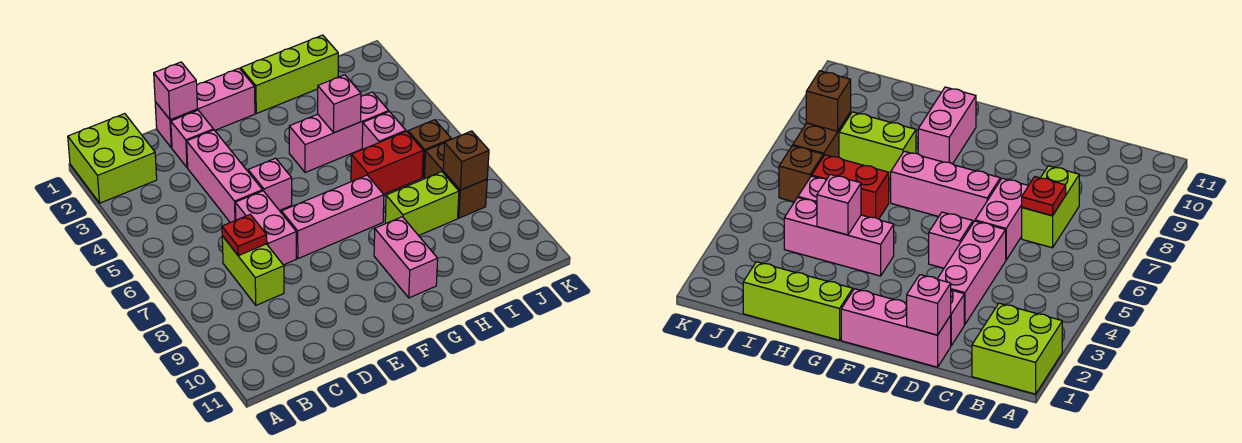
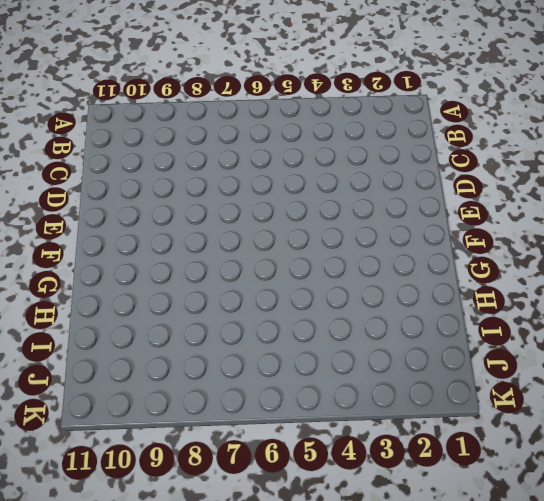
none -> lime brick A1:B2 level 1
none -> lime brick C7:C8 level 1
none -> pink brick D1:F1 level 1

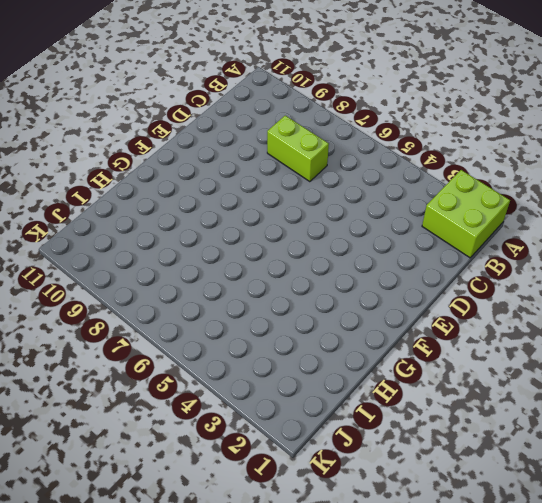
none -> pink brick D1:F1 level 1
none -> pink brick D2 level 1
none -> pink brick D3:D5 level 1

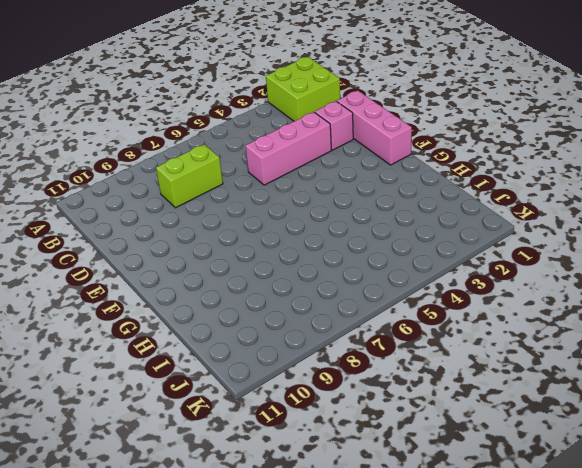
none -> pink brick D6:D7 level 1
none -> pink brick E5 level 1
none -> pink brick E7:G7 level 1

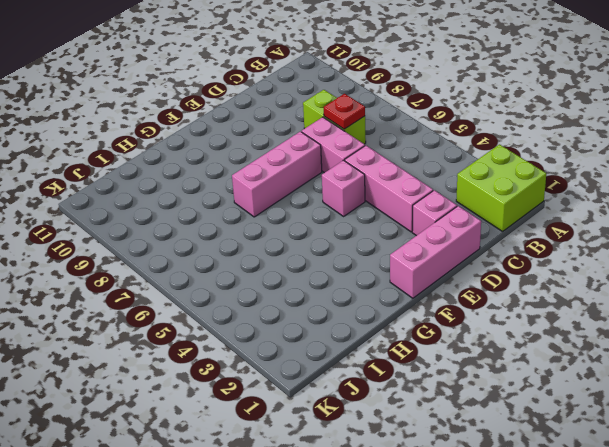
none -> lime brick G1:I1 level 1
none -> pink brick G4:I4 level 1
none -> pink brick G9:G10 level 1

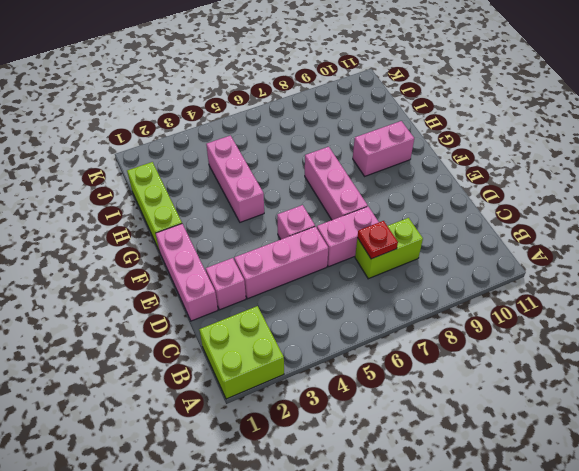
none -> red brick H6:I6 level 1
none -> lime brick H8:I8 level 1
none -> pink brick I5 level 1

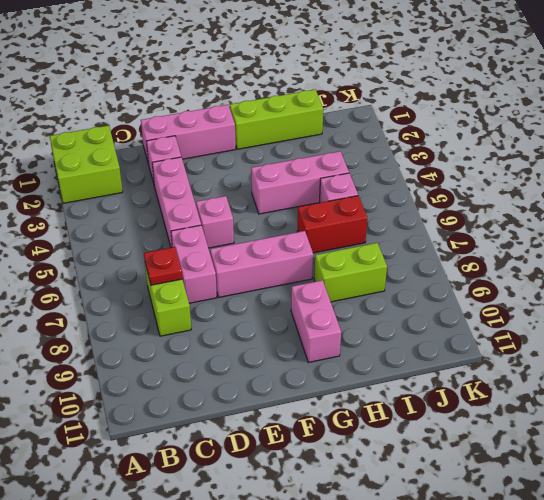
none -> brown brick J6 level 1
none -> brown brick J7:J8 level 1
none -> pink brick D1 level 2

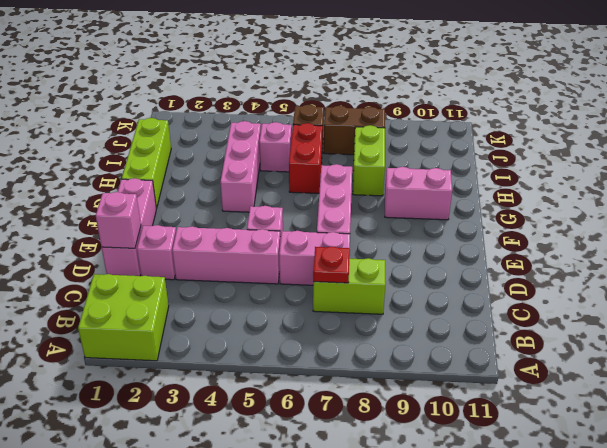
none -> pink brick H4 level 2
none -> brown brick J8 level 2

